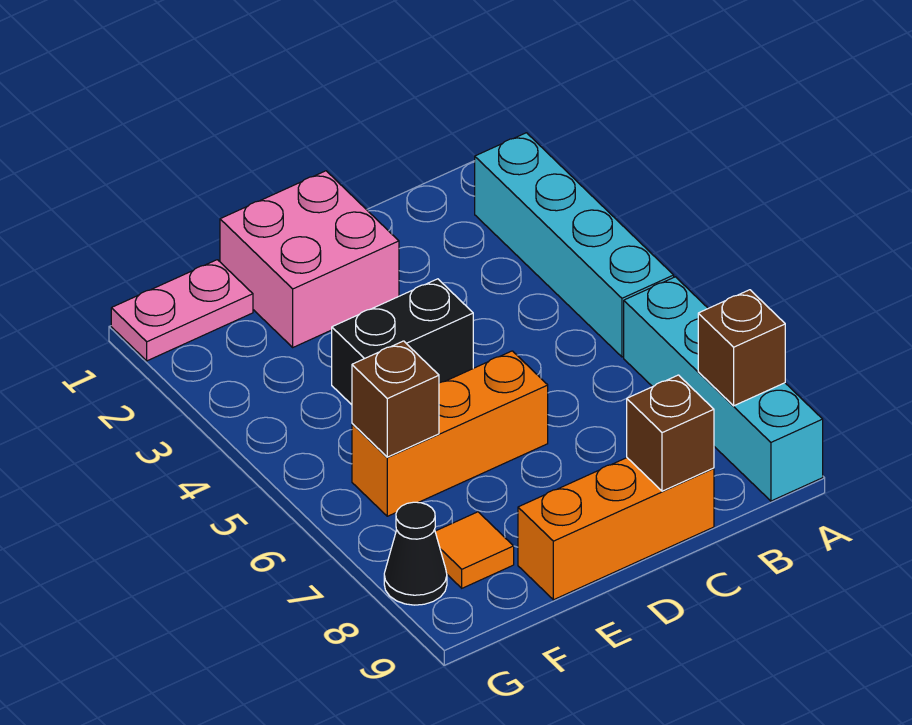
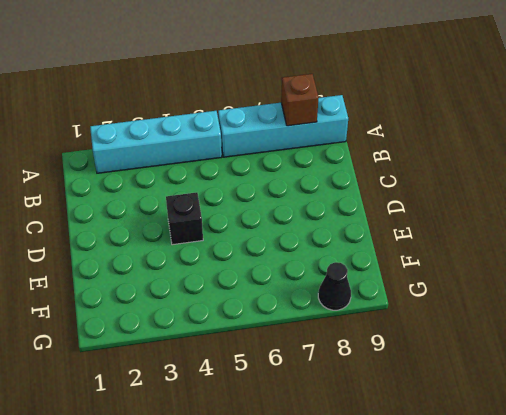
black brick D4 level 1 -> black brick D4:E4 level 1
none -> orange brick C9:E9 level 1
none -> pink brick D1:E2 level 1
none -> orange brick D6:F6 level 1

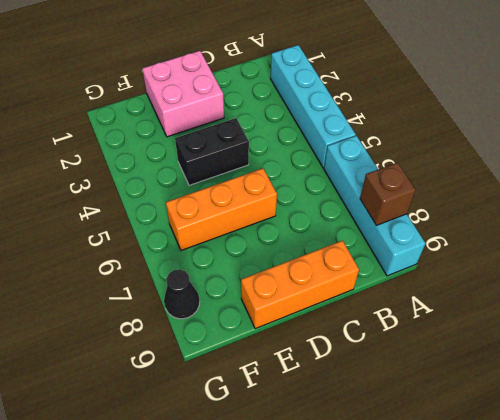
none -> pink plate F1:G1 level 1
none -> orange tile F8 level 1
none -> brown brick C9 level 2

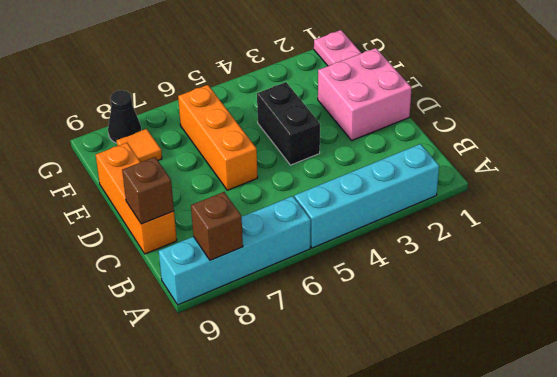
none -> brown brick F6 level 2

